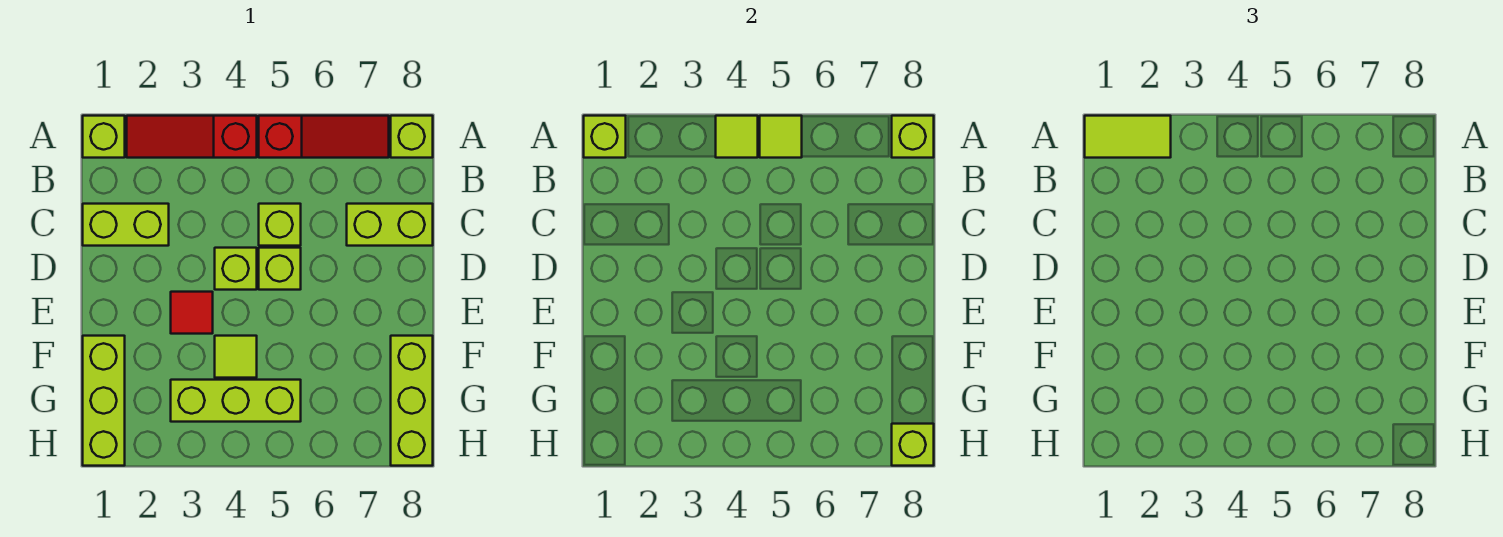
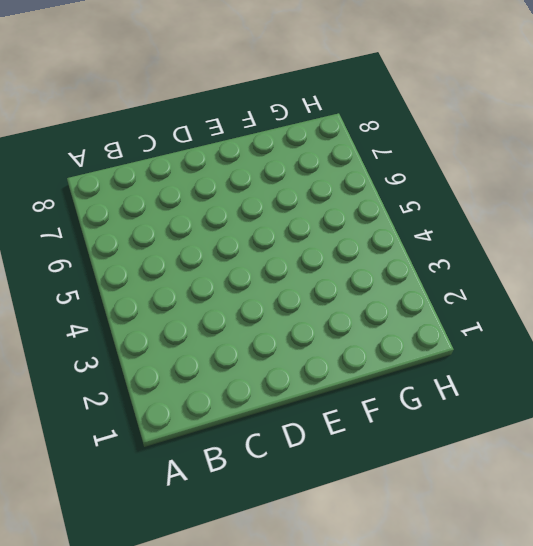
none -> lime brick A1 level 1
none -> red slope A2:A4 level 1 top 4
none -> red slope A5:A7 level 1 top 5

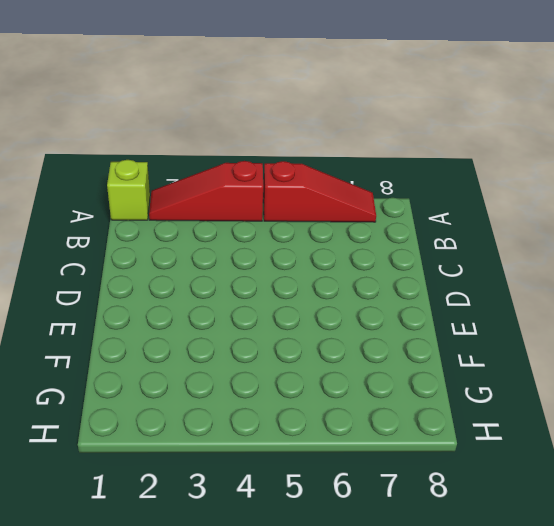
none -> lime brick A8 level 1
none -> lime brick C1:C2 level 1
none -> lime brick C5 level 1

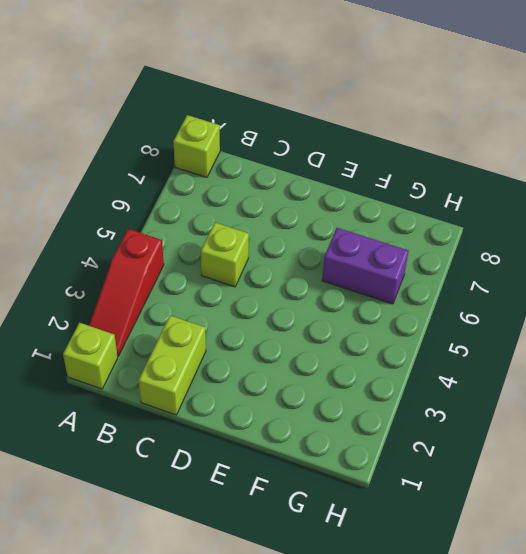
purple brick F6:G6 level 1 -> none
none -> red slope A5:A7 level 1 top 5
none -> lime brick C7:C8 level 1
none -> lime brick D4 level 1

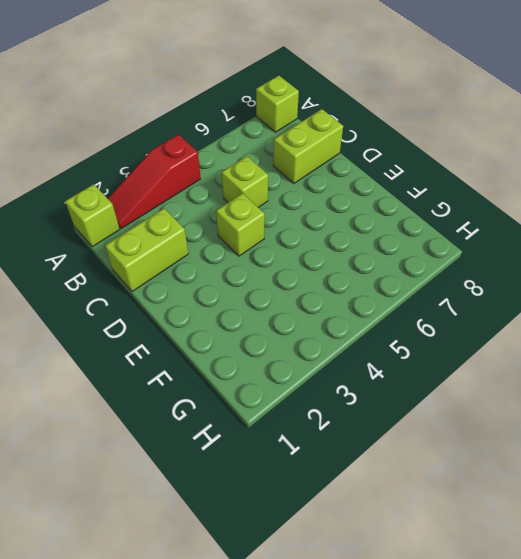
none -> red slope A5:A7 level 1 top 5
none -> lime brick D5 level 1
none -> red tile E3 level 1

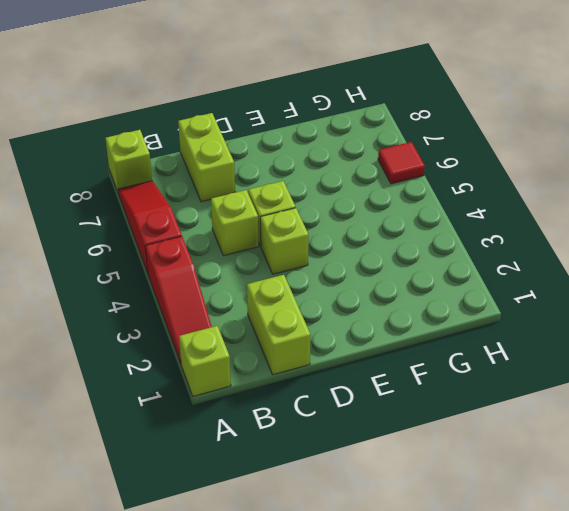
red tile H6 level 1 -> red tile E3 level 1
none -> lime brick F1:H1 level 1
none -> lime tile F4 level 1
none -> lime brick F8:H8 level 1

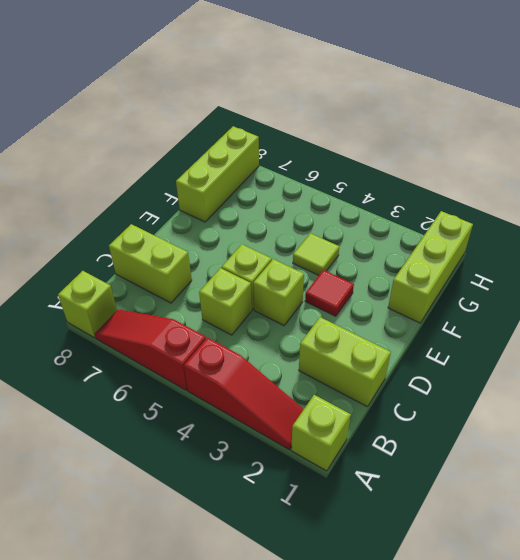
none -> lime brick G3:G5 level 1
none -> lime brick A1 level 2
none -> lime tile A4 level 2

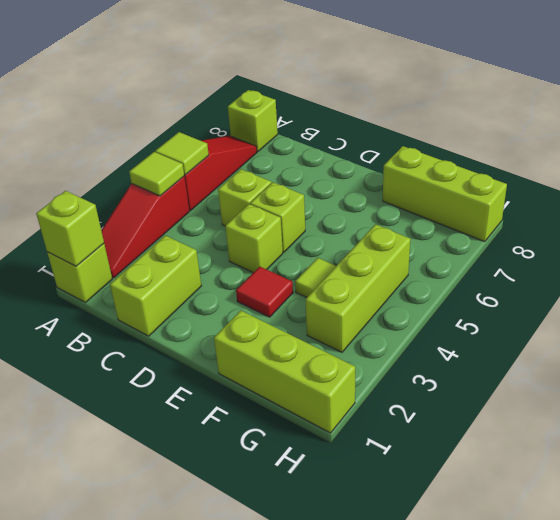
none -> lime brick C7:C8 level 1
none -> lime brick A8 level 2
none -> lime brick H8 level 2

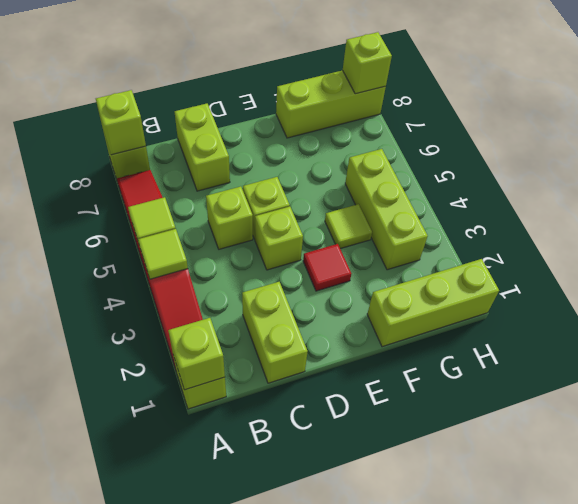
none -> lime tile A1:A2 level 3

